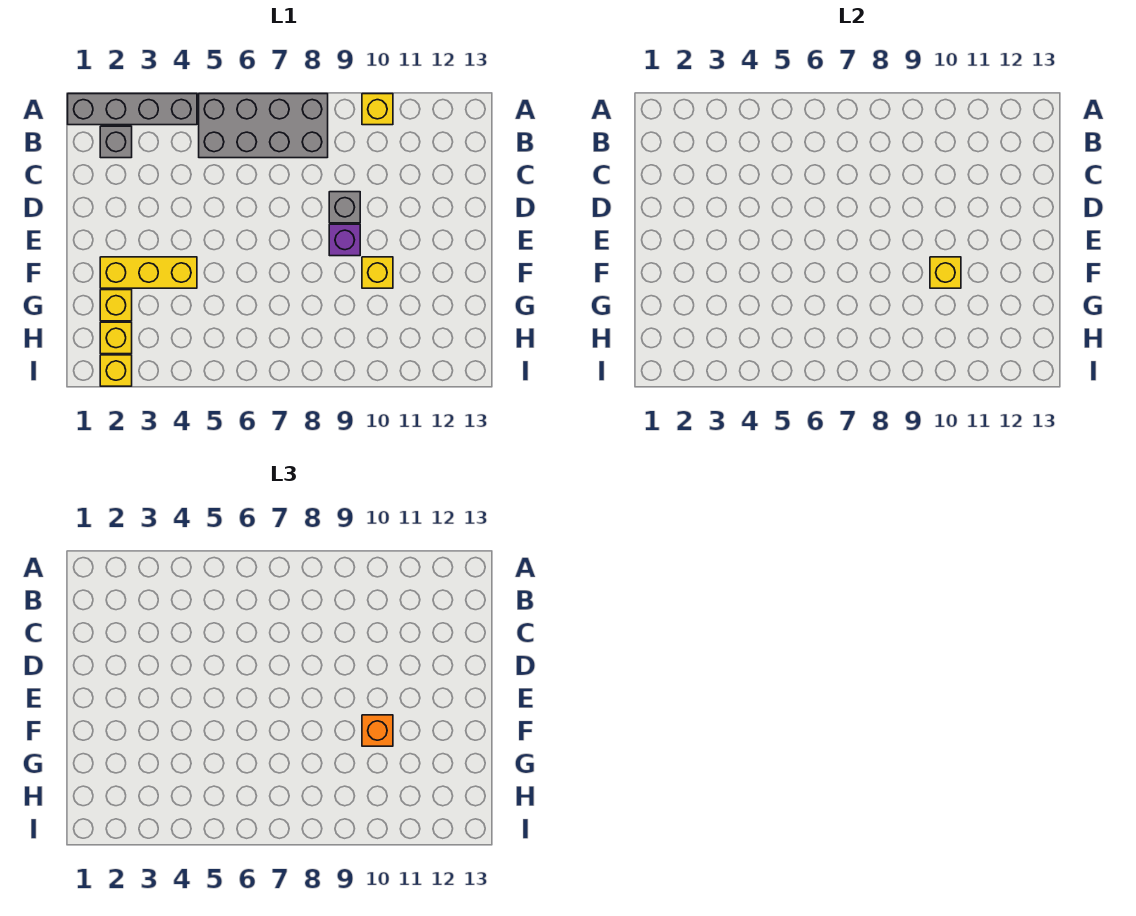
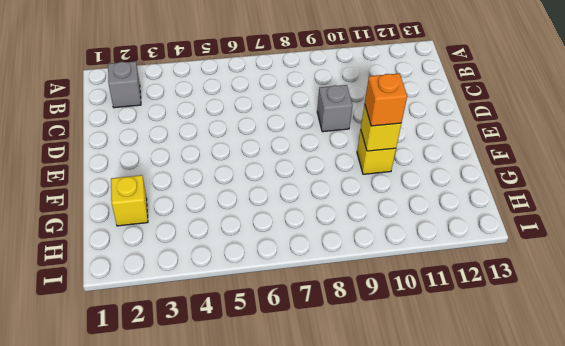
none -> grey brick A1:A4 level 1
none -> grey brick A5:B8 level 1
none -> yellow brick A10 level 1

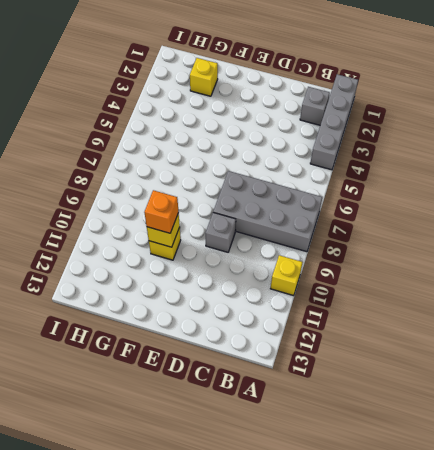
grey brick A7:D8 level 1 -> grey brick A5:B8 level 1
none -> purple brick E9 level 1
none -> yellow brick F2:F4 level 1
none -> yellow brick H2 level 1

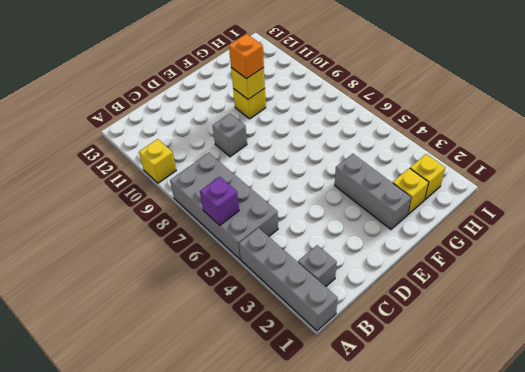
purple brick A6 level 2 -> purple brick E9 level 1
grey brick F2:F4 level 1 -> yellow brick F2:F4 level 1
none -> yellow brick I2 level 1

